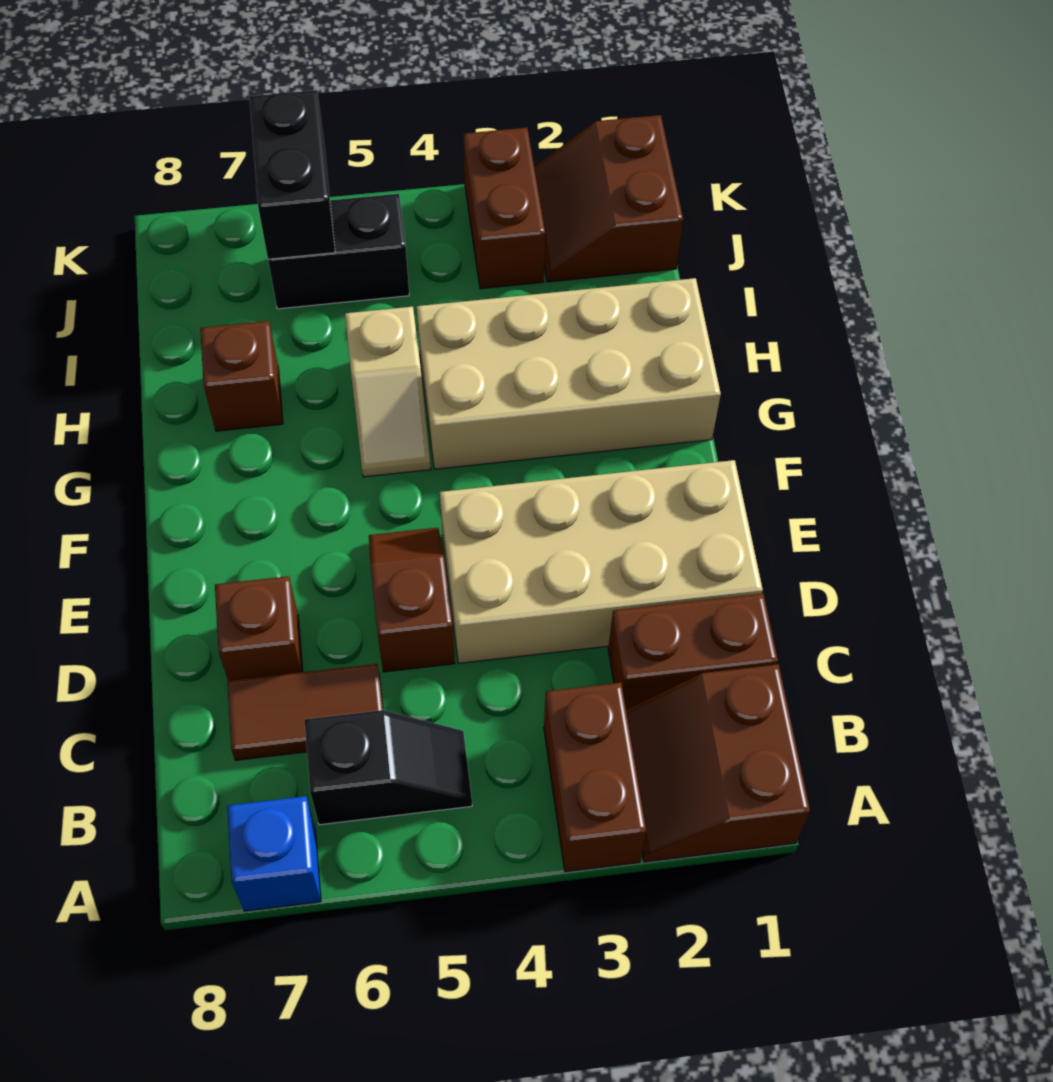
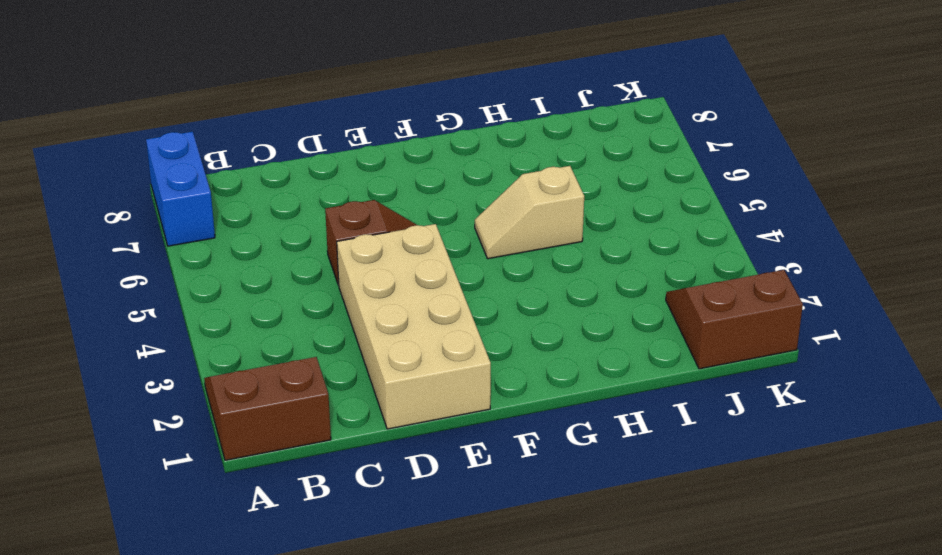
blue brick A7:A8 level 1 -> blue brick A7 level 1
none -> brown brick A3:B3 level 1
none -> black slope B5:B6 level 1 top 6
none -> brown brick C1:C2 level 1

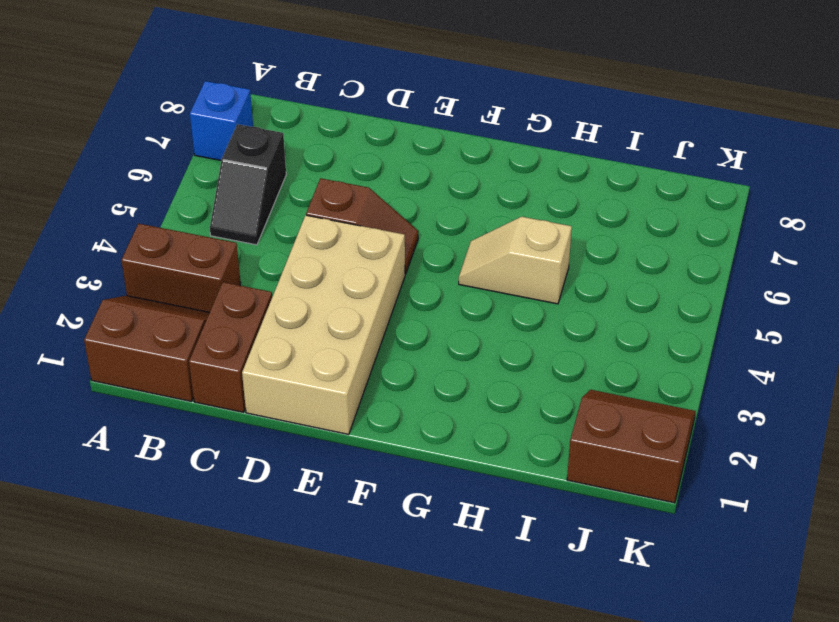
none -> brown tile C6:C7 level 1
none -> brown brick D7 level 1
none -> tan brick G1:H4 level 1

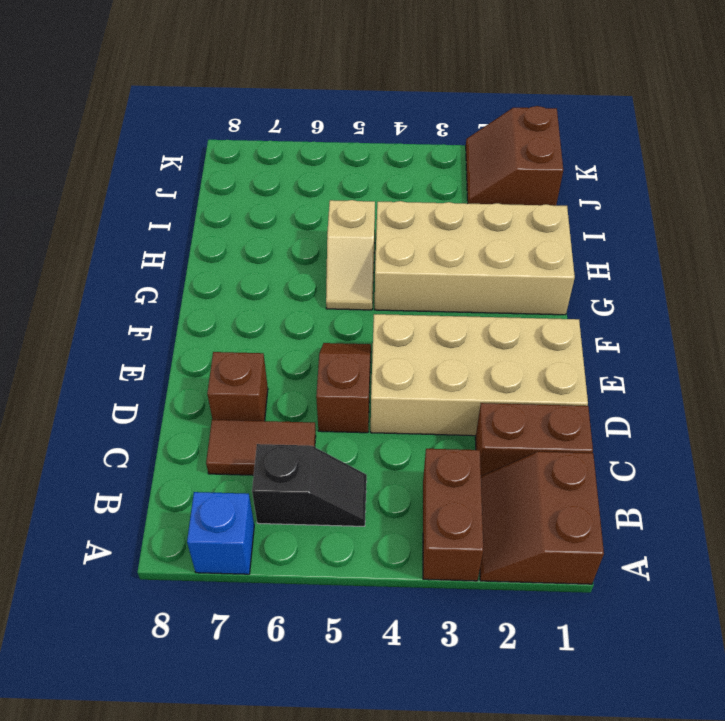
none -> brown brick H7 level 1
none -> brown brick J3:K3 level 1
none -> black brick J5:J6 level 1

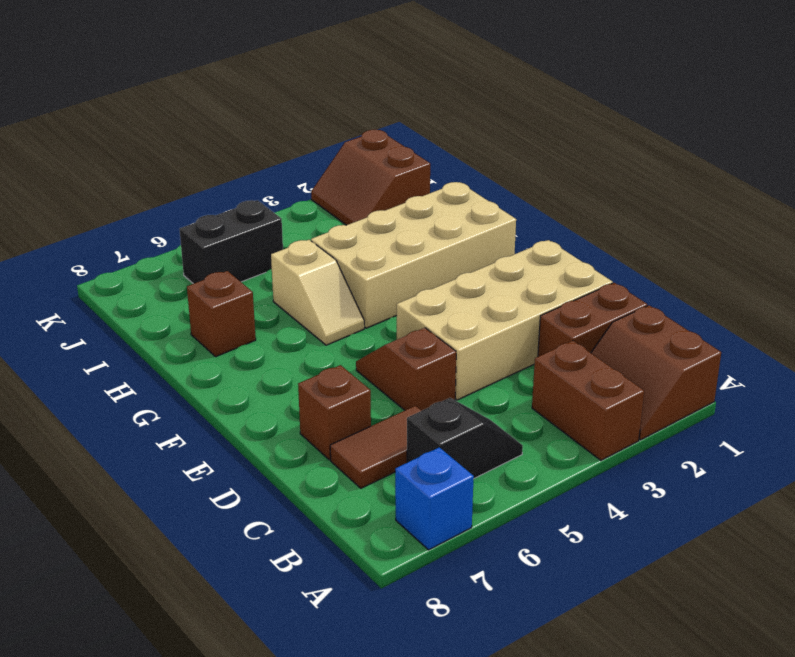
none -> brown brick J3:K3 level 1
none -> black brick J6:K6 level 2

